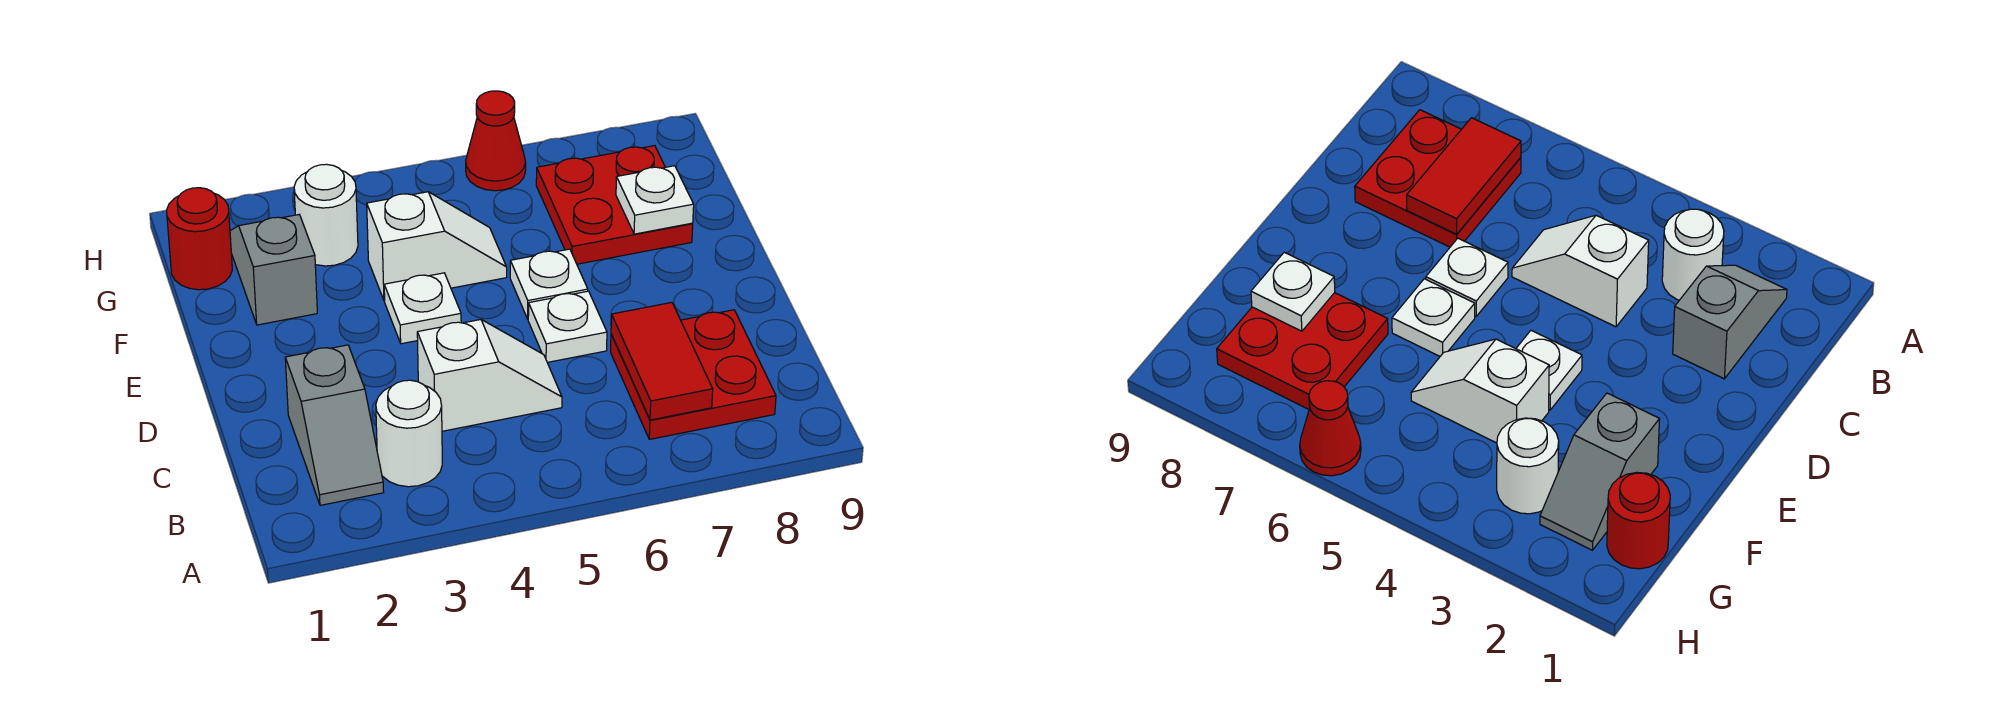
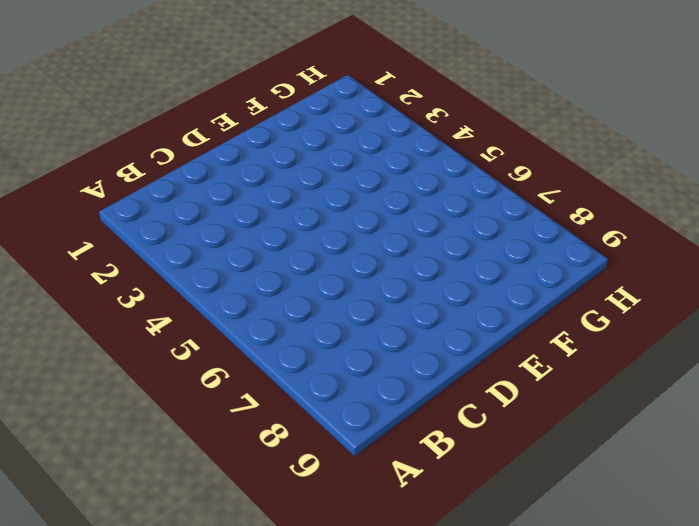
none -> grey slope B2:C2 level 1 top C
none -> white round brick B3 level 1
none -> red plate B7:C8 level 1

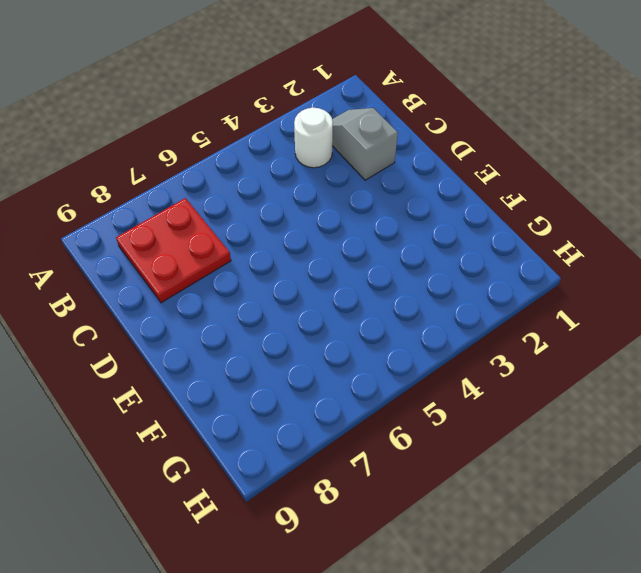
none -> white slope C4:C5 level 1 top 4
none -> white plate D6 level 1
none -> white plate E4 level 1

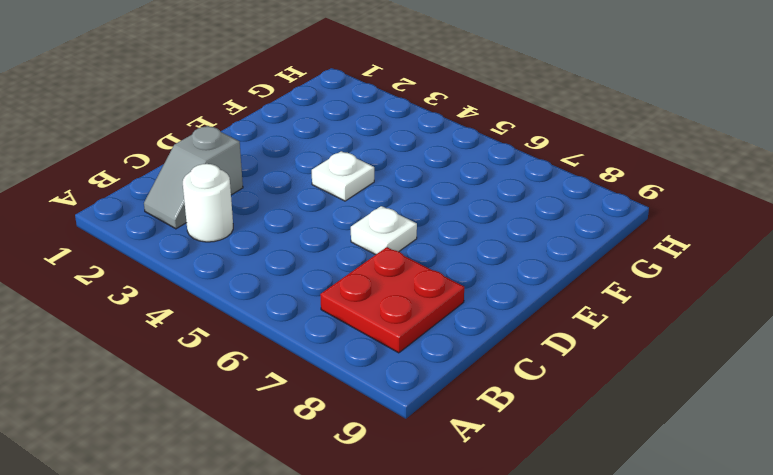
none -> white slope C4:C5 level 1 top 4
none -> white plate E6 level 1
none -> grey slope F2:G2 level 1 top F

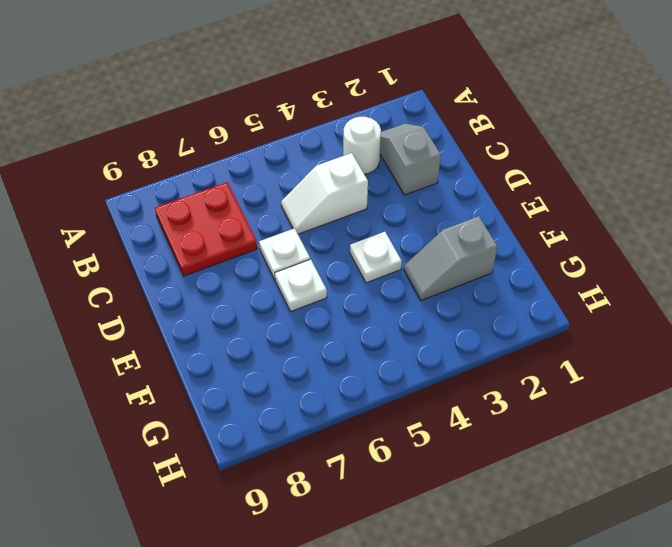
grey slope F2:F3 level 1 top 2 -> grey slope F2:G2 level 1 top F
none -> white slope F4:F5 level 1 top 4
none -> red plate F7:G8 level 1
none -> red round brick G1 level 1

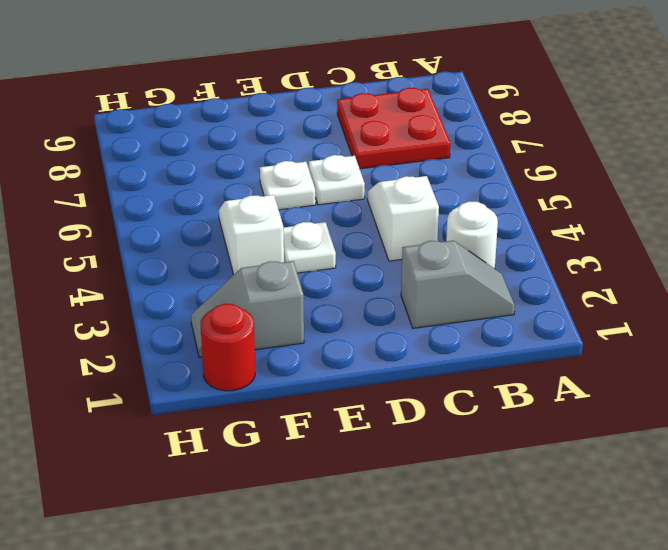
none -> red plate F7:G8 level 1
none -> white round brick G3 level 1
none -> red cone H6 level 1

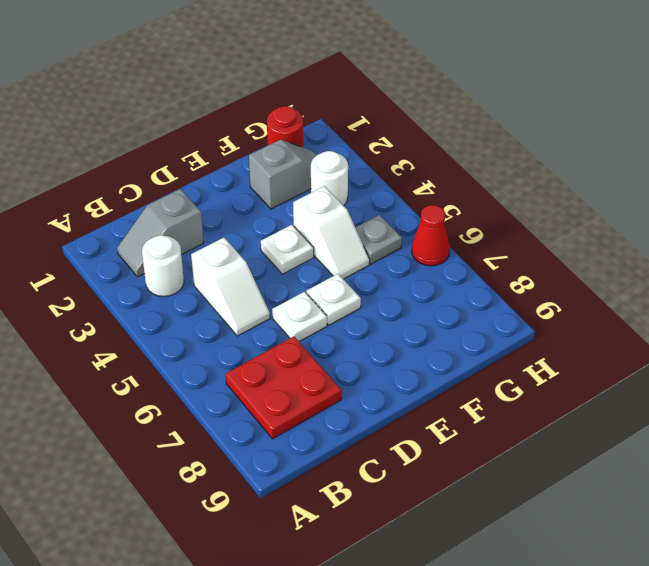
grey plate G5 level 1 -> none
none -> red plate F7:G8 level 1
none -> red tile B7:C7 level 2
none -> white plate F8 level 2

